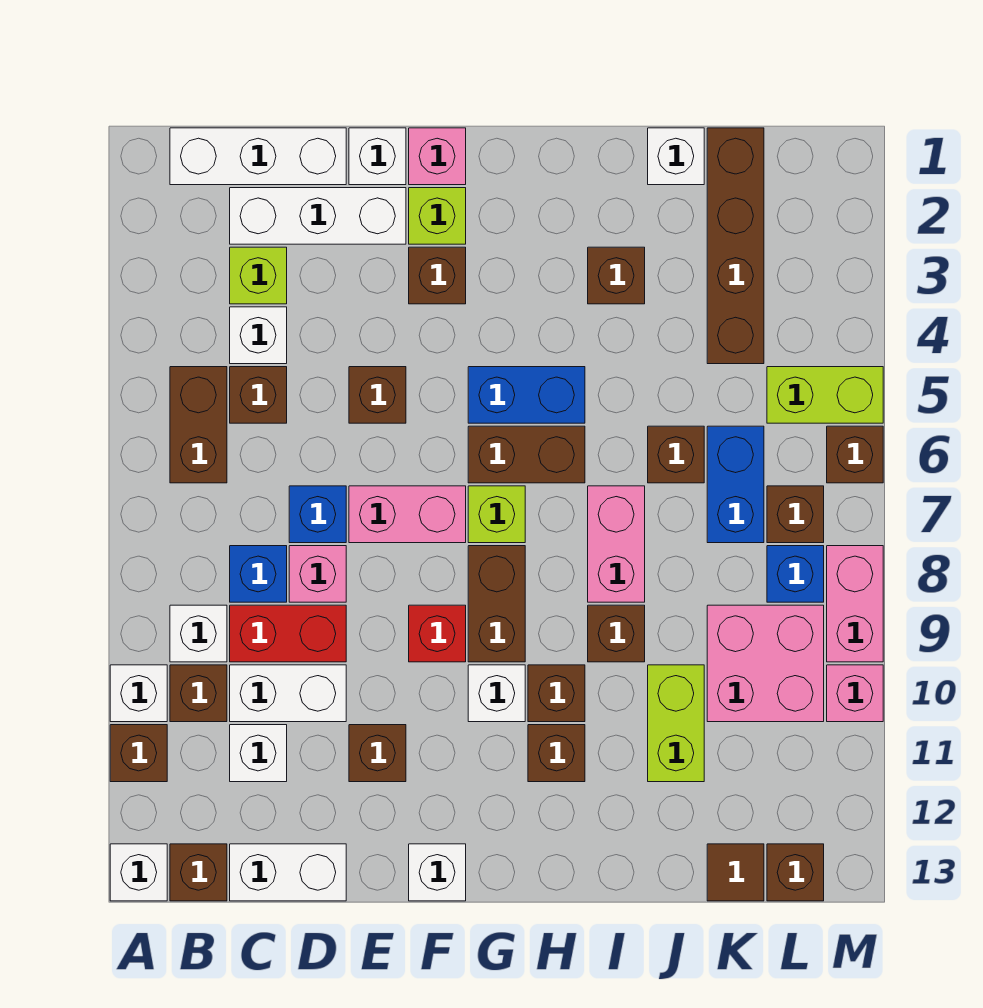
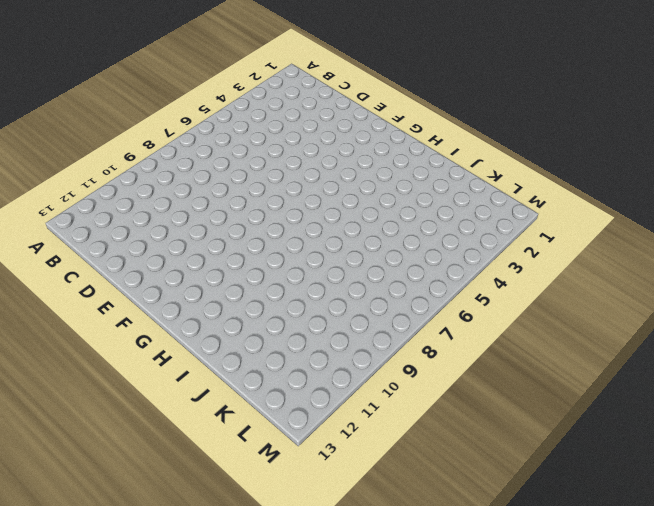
none -> white brick A10 level 1
none -> brown brick A11 level 1
none -> white brick A13 level 1
none -> white brick B1:D1 level 1

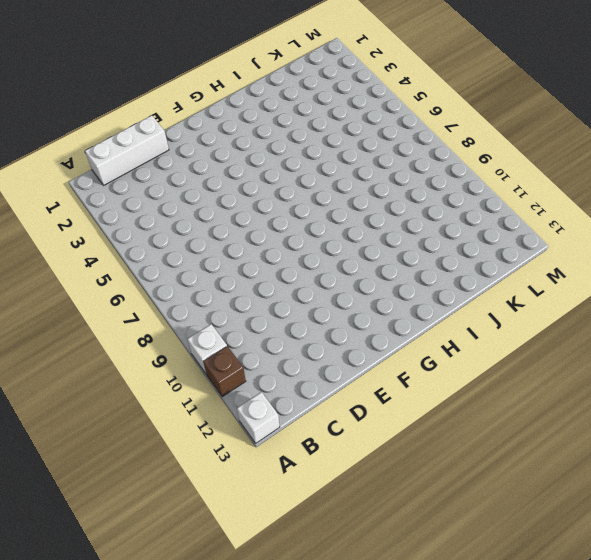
none -> brown brick B5:B6 level 1
none -> white brick B9 level 1
none -> brown brick B10 level 1
none -> brown brick B13 level 1

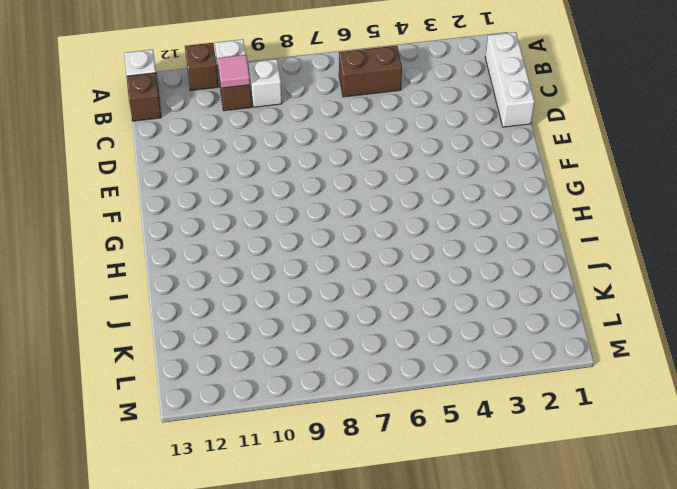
pink tile B10 level 2 -> none
none -> white brick C2:E2 level 1
none -> lime brick C3 level 1
none -> white brick C4 level 1
none -> brown brick C5 level 1

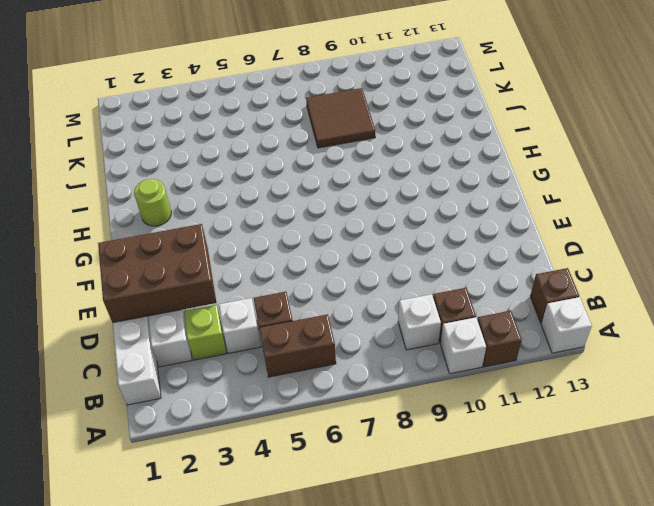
brown brick D1:E3 level 2 -> none
lime round brick H2 level 1 -> none
brown tile J8:K9 level 1 -> pink brick K9:L10 level 1
none -> blue brick C8 level 1
none -> red brick C9:D9 level 1
none -> white brick C10:D10 level 1
none -> white brick C11 level 1

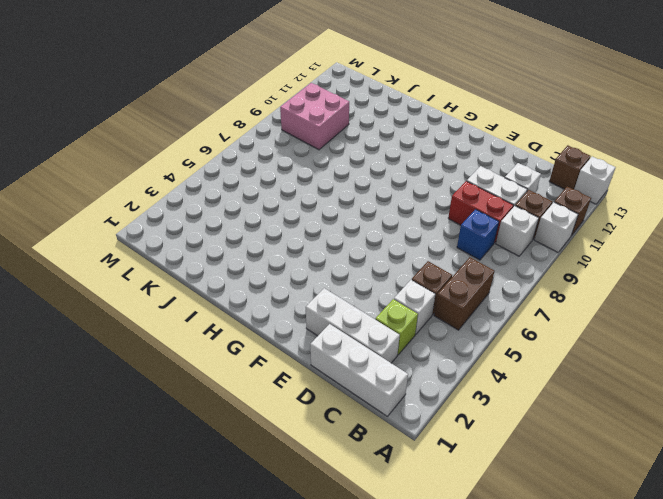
none -> white brick C13:D13 level 1
none -> blue brick D7 level 1
none -> pink brick D8 level 1
none -> white brick E1 level 1

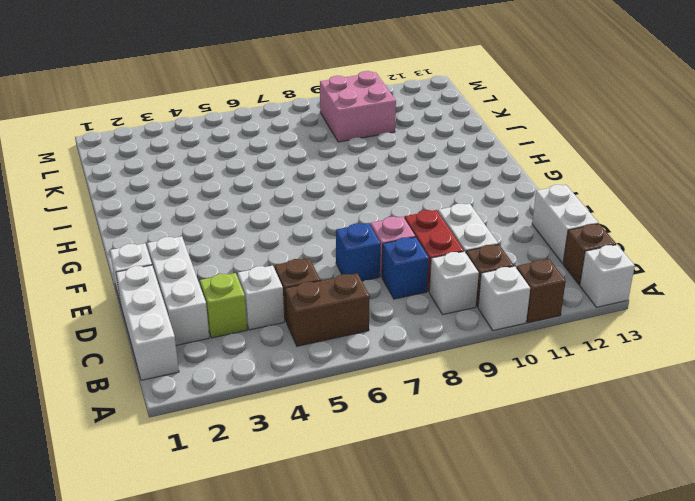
none -> white brick C11 level 1
none -> brown brick E5 level 1
none -> pink brick E7:F7 level 1
none -> brown brick E11 level 1

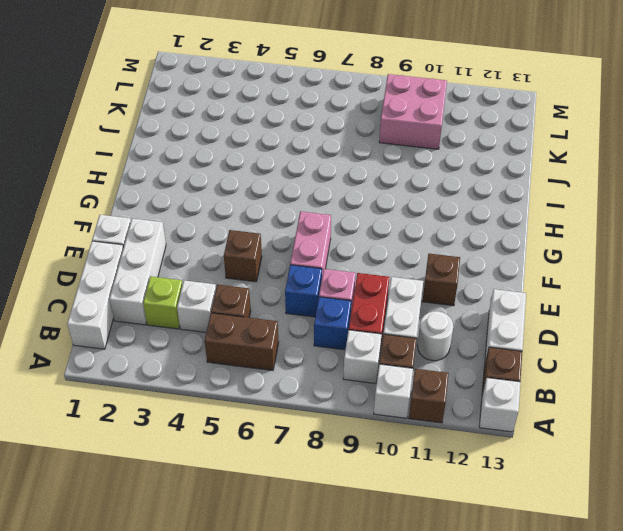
white round brick C11 level 1 -> white brick C11 level 1
none -> pink brick F1 level 1
none -> lime brick F2 level 1
none -> brown brick F3 level 1
none -> red brick F9 level 1

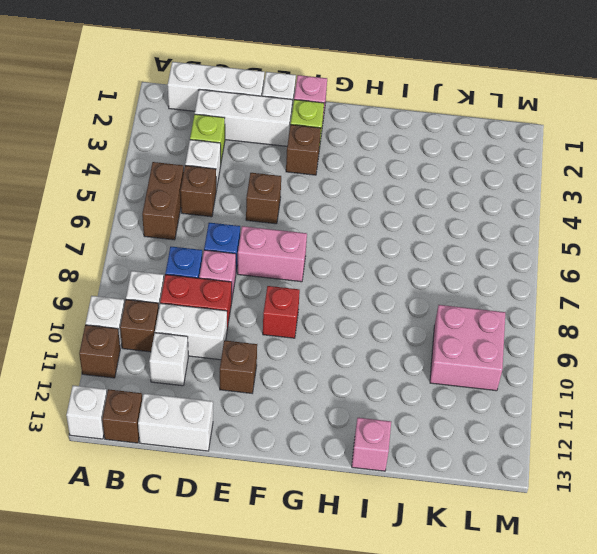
pink brick I13 level 1 -> pink brick M10 level 1
none -> white brick F13 level 1
none -> blue brick G5:H5 level 1
none -> brown brick G6:H6 level 1
none -> lime brick G7 level 1

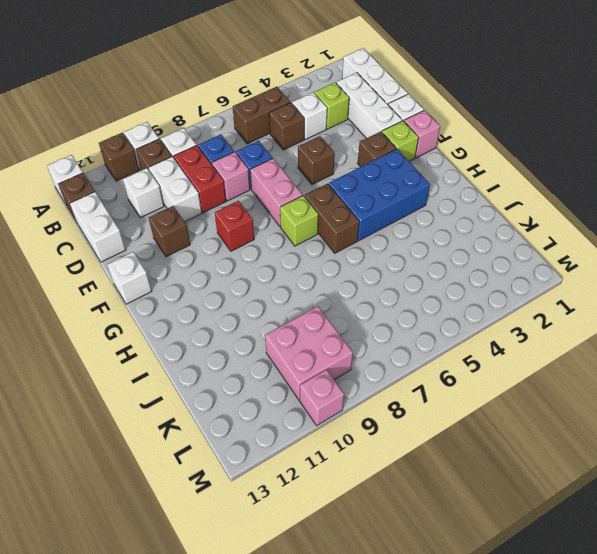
blue brick G3:H5 level 1 -> blue brick G5:H5 level 1
none -> brown brick G8:G9 level 1
none -> white brick G10 level 1
none -> brown brick H10 level 1
none -> brown brick H11 level 1

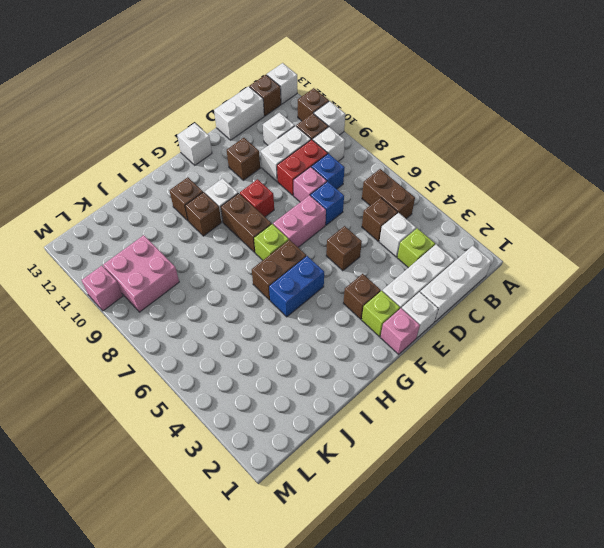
none -> brown brick I3 level 1
none -> pink brick I7:I8 level 1
none -> brown brick I9 level 1
none -> white brick J1 level 1

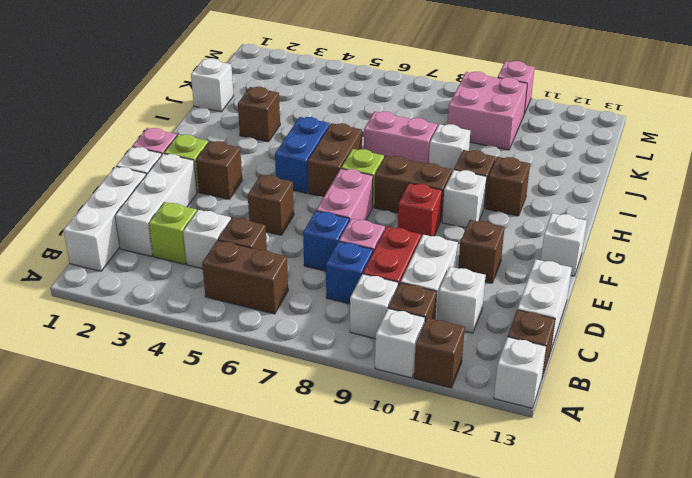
white brick I9 level 1 -> brown brick I9 level 1
none -> brown brick J6 level 1
none -> lime brick J10:J11 level 1
none -> brown brick K1:K4 level 1
none -> blue brick K6:K7 level 1

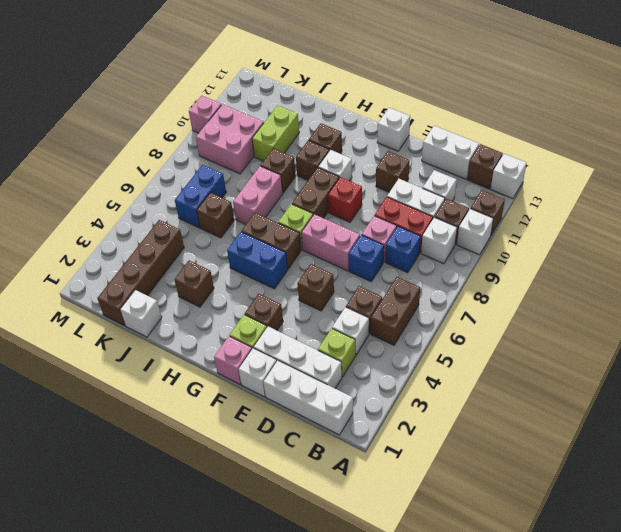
none -> brown tile K13 level 1
none -> lime brick L5:M5 level 1
none -> brown brick L7 level 1
none -> blue brick L8 level 1

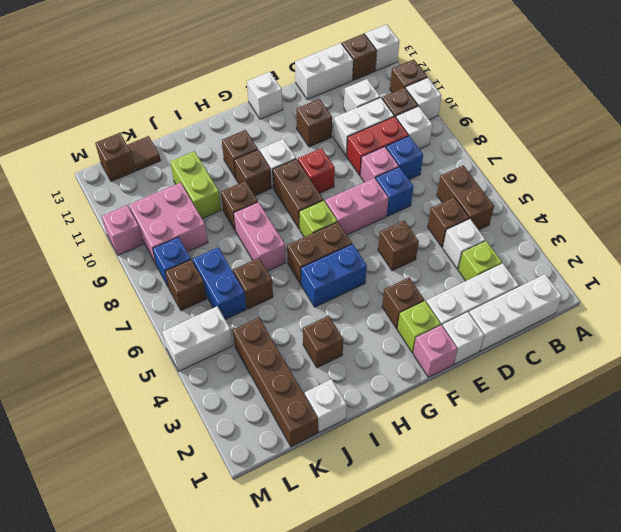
white brick L5:M5 level 1 -> lime brick L5:M5 level 1
none -> brown brick M6 level 1
none -> pink brick M8:M9 level 1

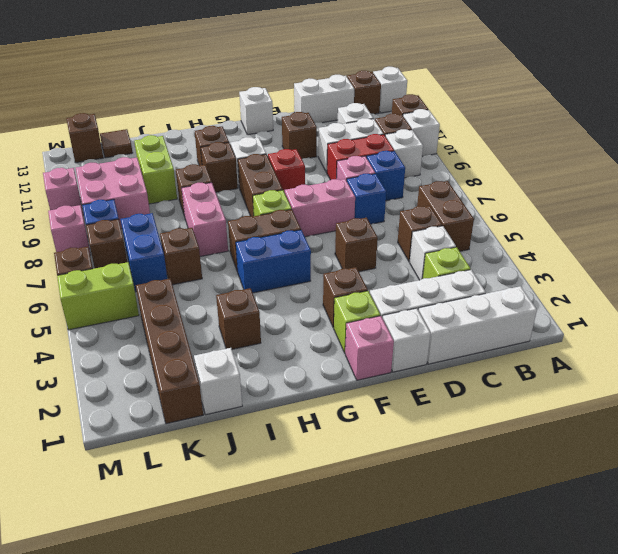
pink brick M8 level 1 -> pink brick M8:M9 level 1

